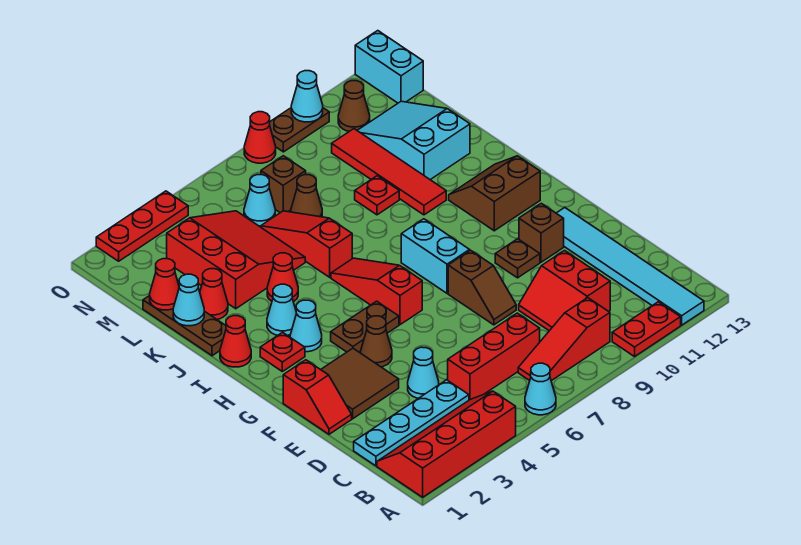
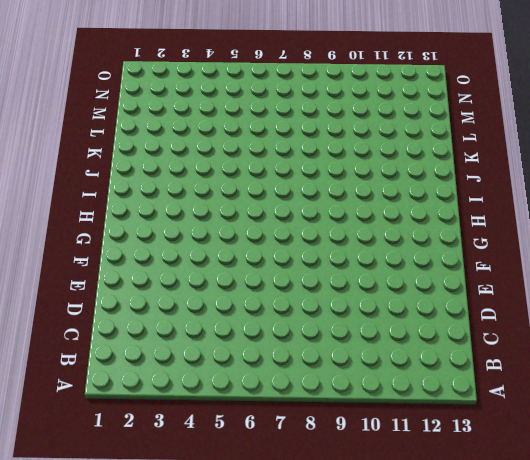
none -> red slope A1:B4 level 1 top A
none -> cyan cone A6 level 1
none -> red plate A10:A11 level 1
none -> cyan tile A12:F12 level 1

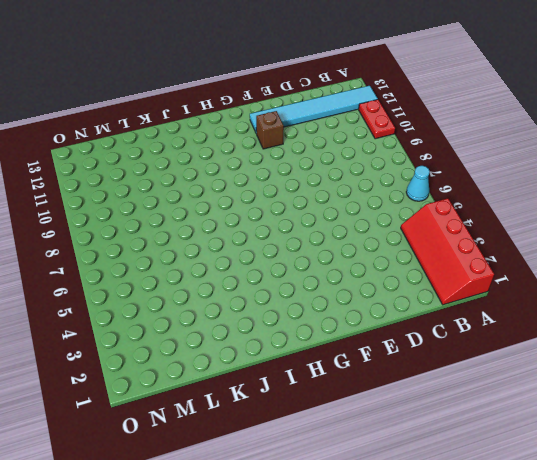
none -> red slope B7:B9 level 1 top 9
none -> cyan plate C1:C4 level 1
none -> red brick C5:C7 level 1
none -> red slope C9:D10 level 1 top 10

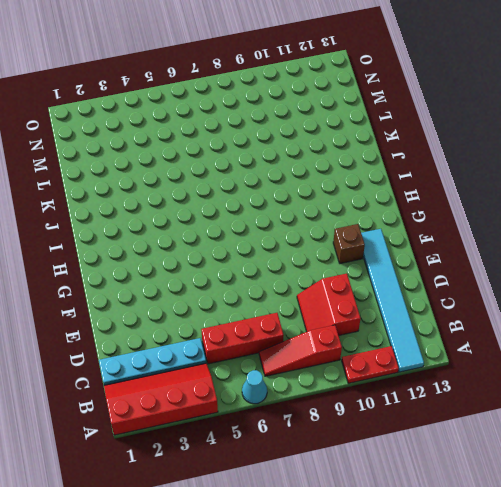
none -> cyan cone D4 level 1
none -> red slope E1:F1 level 1 top F
none -> brown tile E2:F3 level 1
none -> brown slope E8:F8 level 1 top F

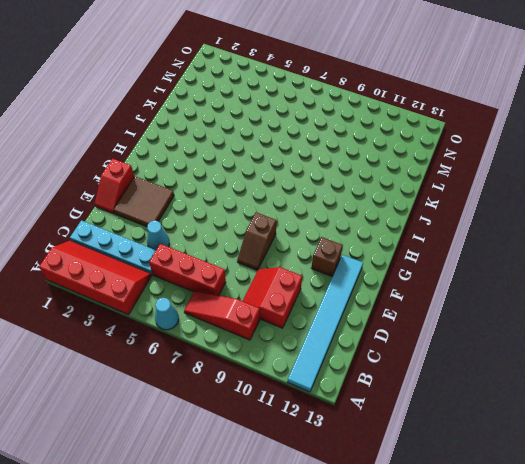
none -> red plate A10:A11 level 1
none -> brown cone F4 level 1
none -> brown plate F10 level 1
none -> brown plate G4:G5 level 1

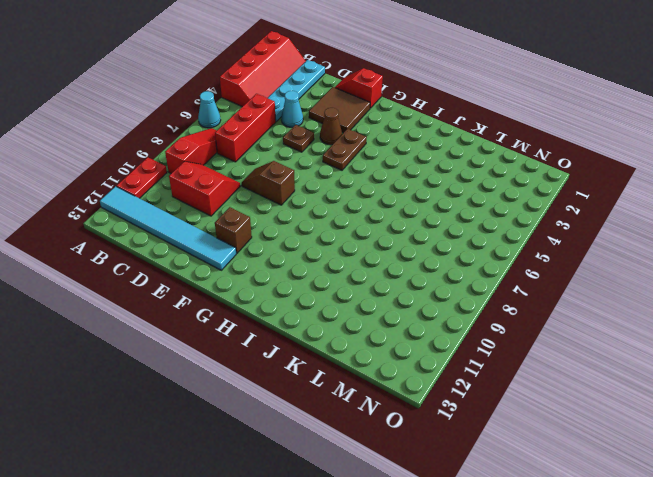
brown plate E5 level 1 -> brown plate F10 level 1
none -> red slope G6:I6 level 1 top G
none -> cyan brick G8:H8 level 1
none -> red plate H2 level 1
none -> cyan cone H3 level 1

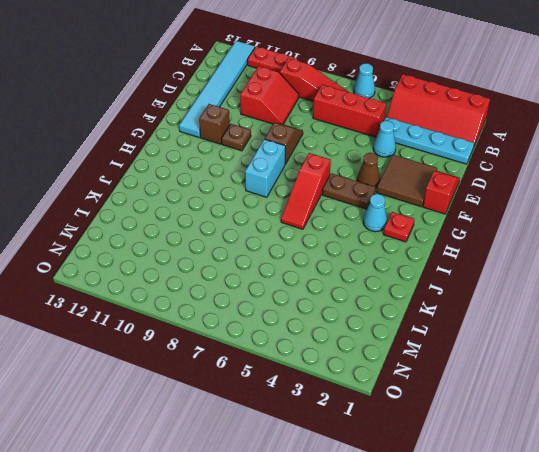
none -> brown slope H11:I12 level 1 top H
none -> red cone I1 level 1
none -> cyan cone I3 level 1
none -> brown plate J1:L1 level 1

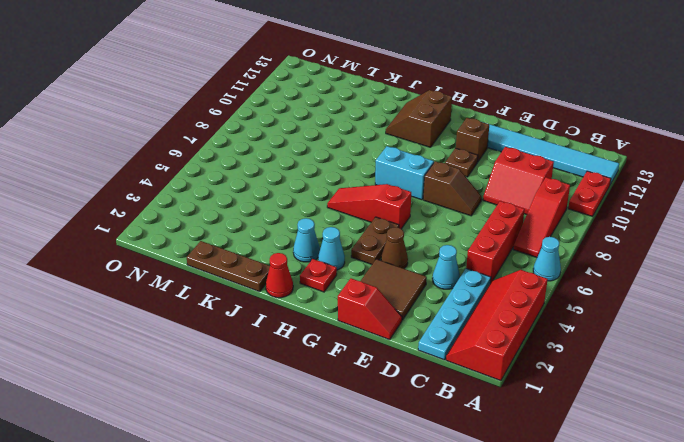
none -> red cone J4 level 1
none -> red slope J6:L6 level 1 top J
none -> red tile J10:M10 level 1
none -> red cone K2 level 1

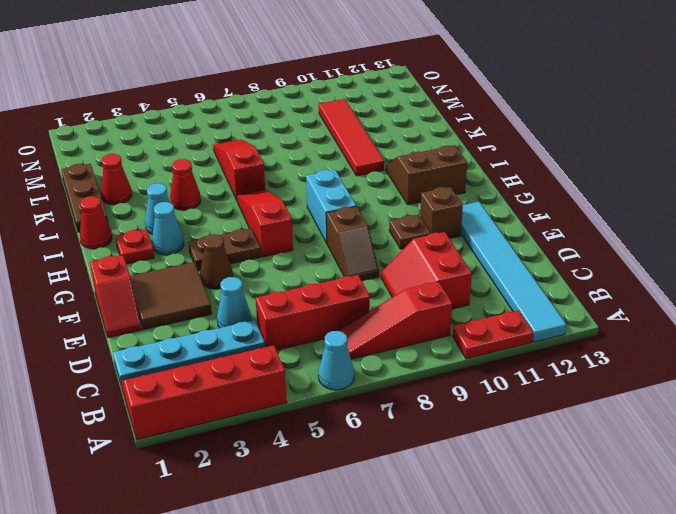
none -> red slope K3:M5 level 1 top 3
none -> red plate K9 level 1
none -> cyan slope K11:M12 level 1 top K
none -> brown cone L7 level 1

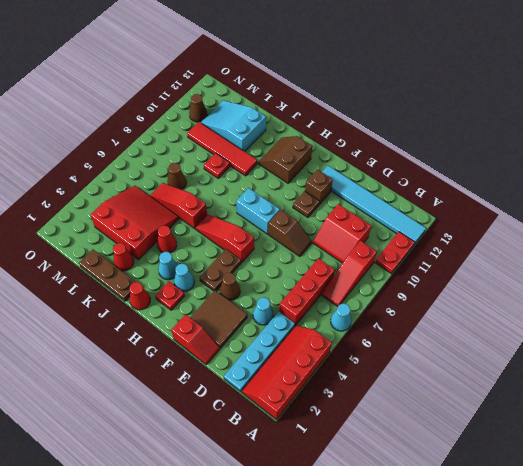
none -> cyan cone M6 level 1
none -> brown brick M7 level 1
none -> cyan brick N13:O13 level 1
none -> red plate O2:O4 level 1

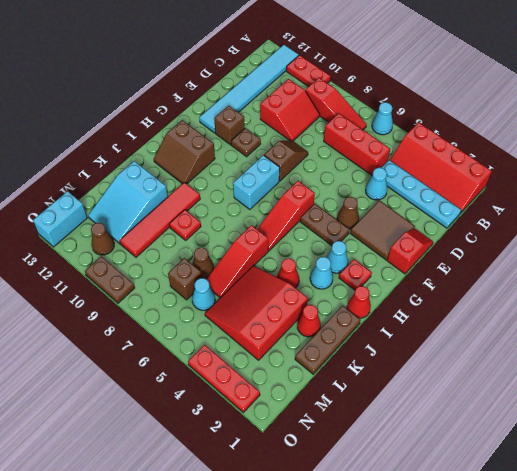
none -> red cone O8 level 1
none -> cyan cone K1 level 2
none -> red cone L1 level 2
none -> cyan cone O10 level 2

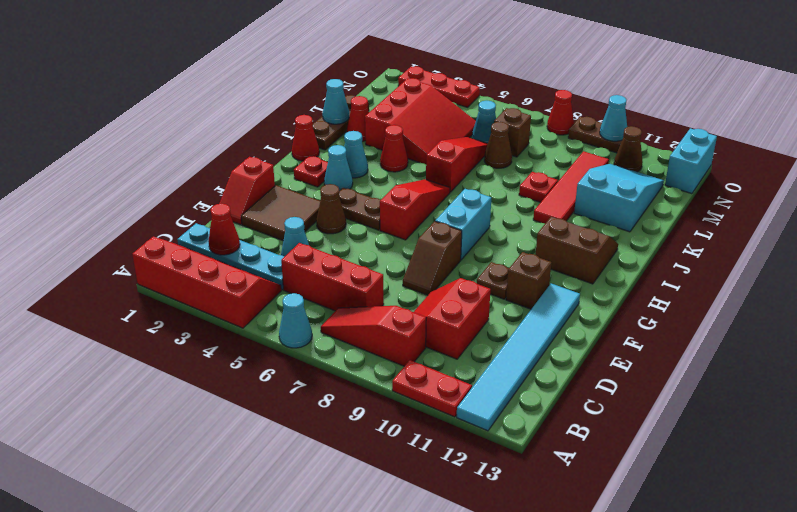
red cone C2 level 2 -> red cone L1 level 2

